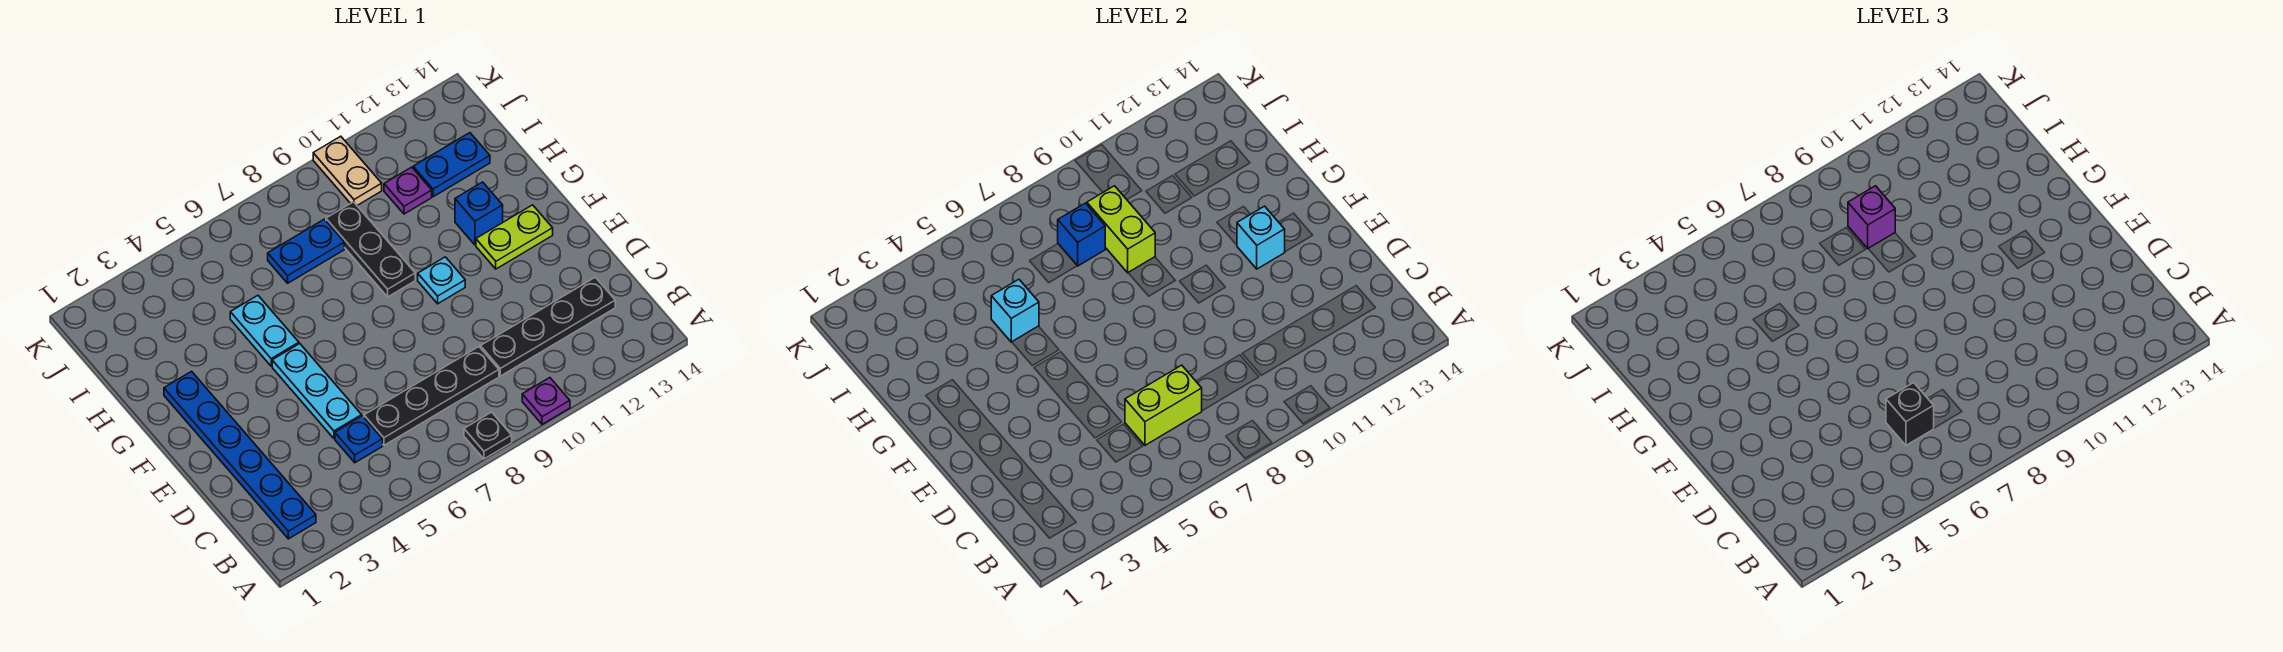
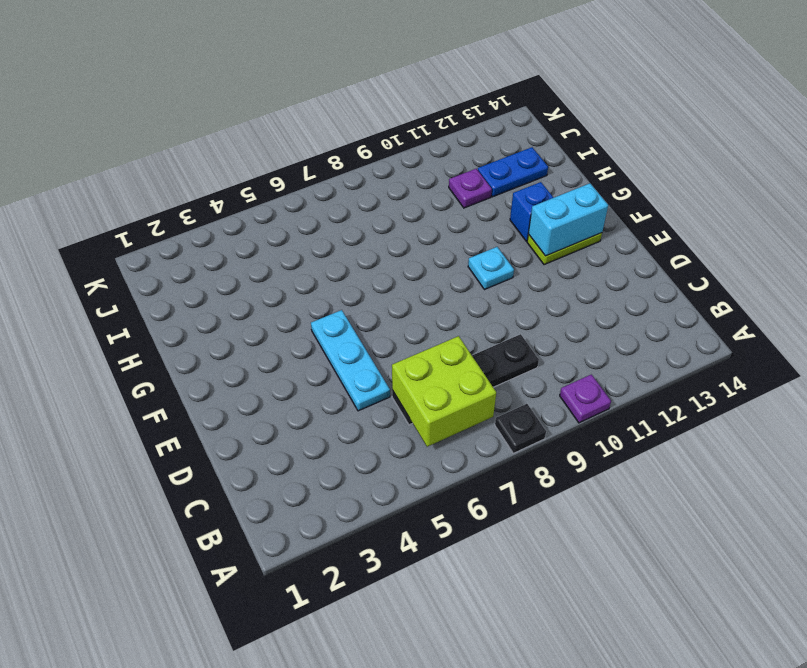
lime brick B6:C7 level 2 -> lime brick C6:C7 level 2
cyan brick F12:F13 level 2 -> cyan brick F12 level 2
none -> blue plate B2:G2 level 1
none -> blue plate C5 level 1
none -> black plate C10:C13 level 1

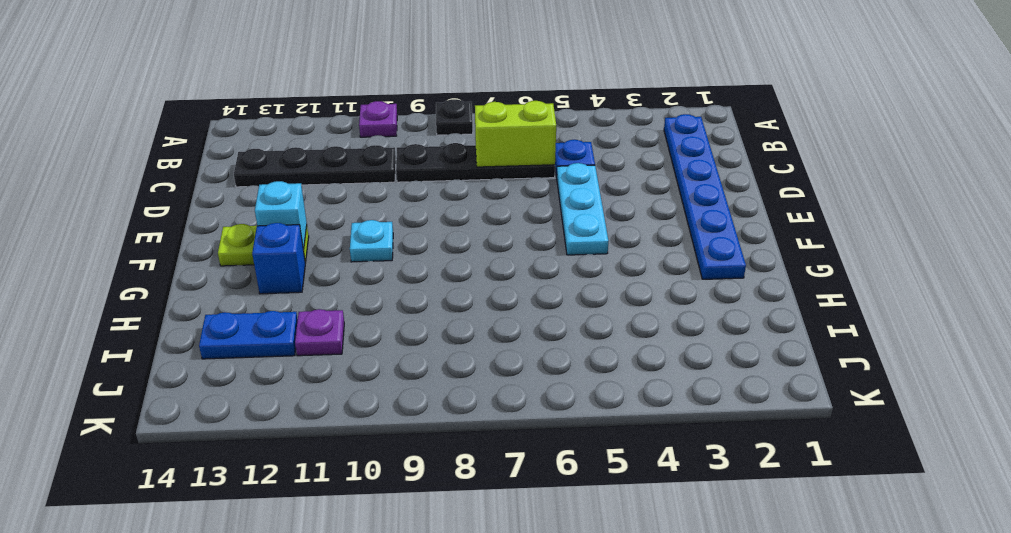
none -> cyan plate G5:H5 level 1
none -> black plate G9:I9 level 1
none -> blue plate I7:I8 level 1

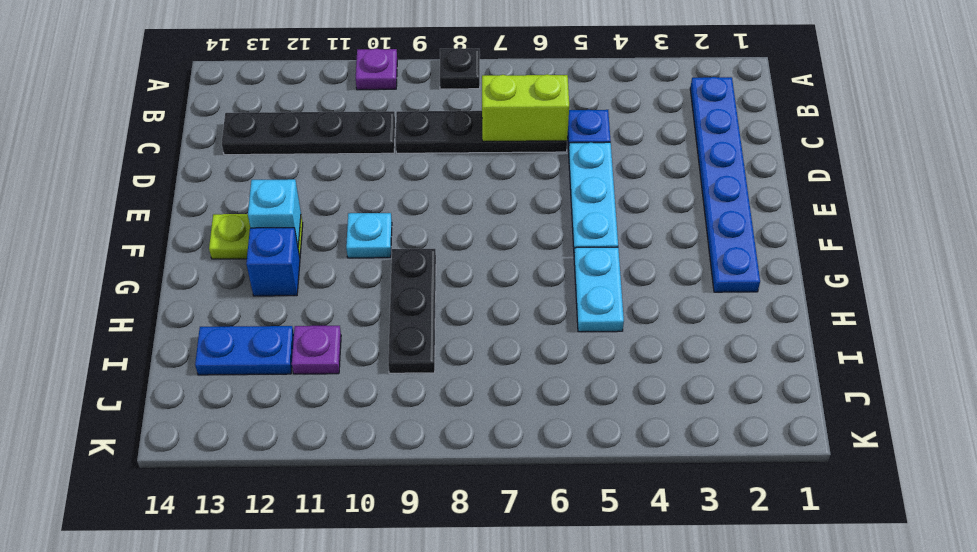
none -> blue plate I7:I8 level 1
none -> tan plate J10:K10 level 1
none -> cyan brick H5 level 2

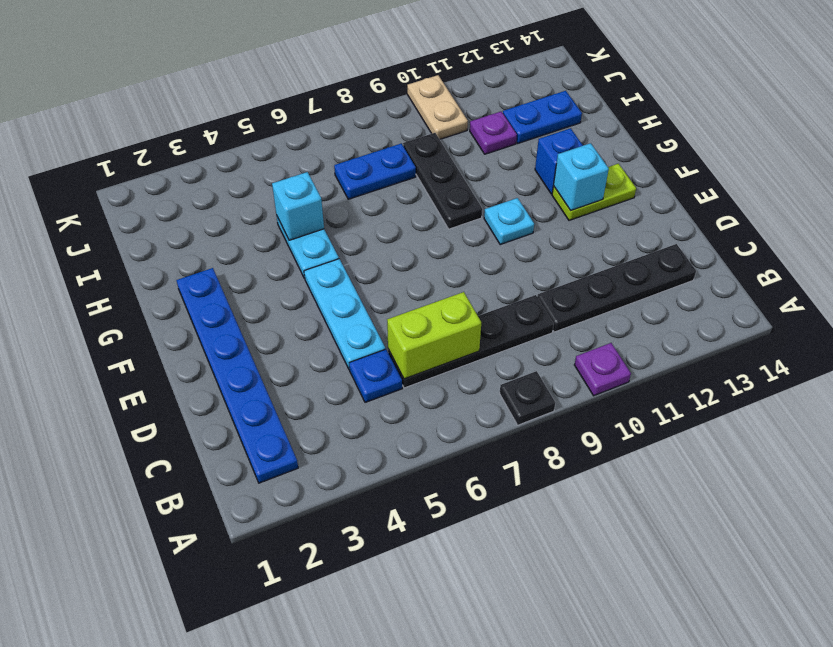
none -> lime brick H9:I9 level 2
none -> blue brick I8 level 2
none -> black brick C6 level 3

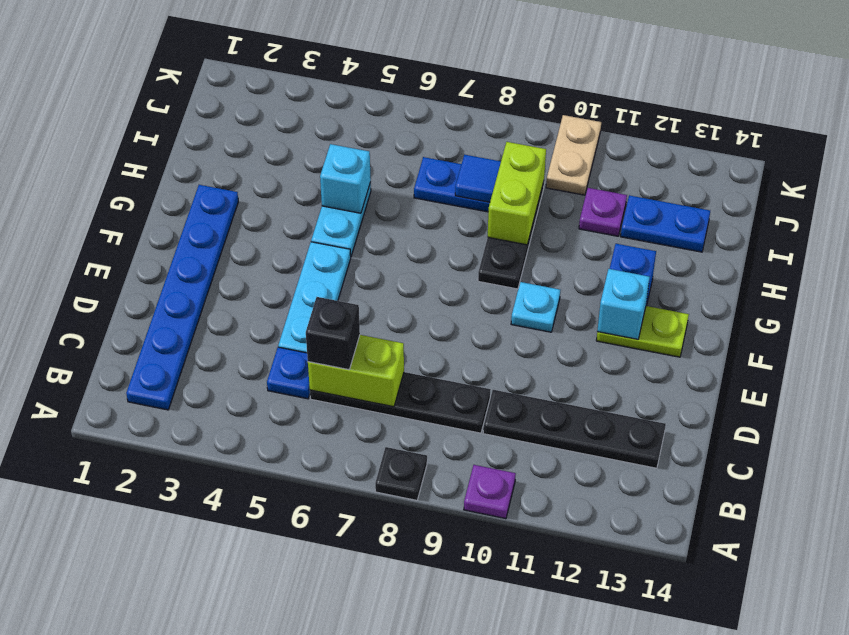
blue tile I8 level 2 -> blue brick I8 level 2
none -> purple brick I9 level 3

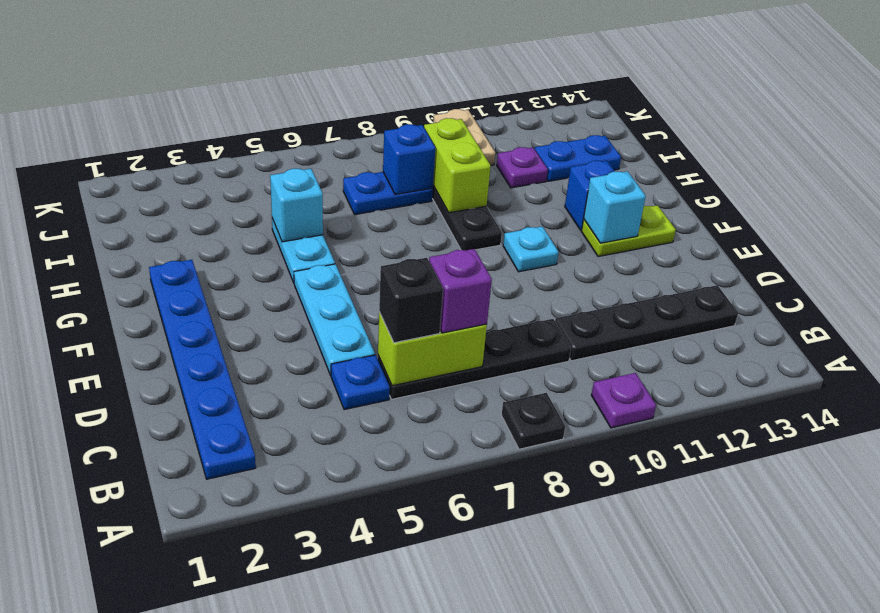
purple brick C7 level 3 -> purple brick I9 level 3

